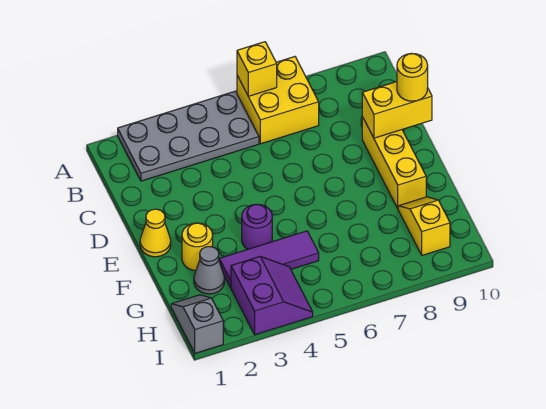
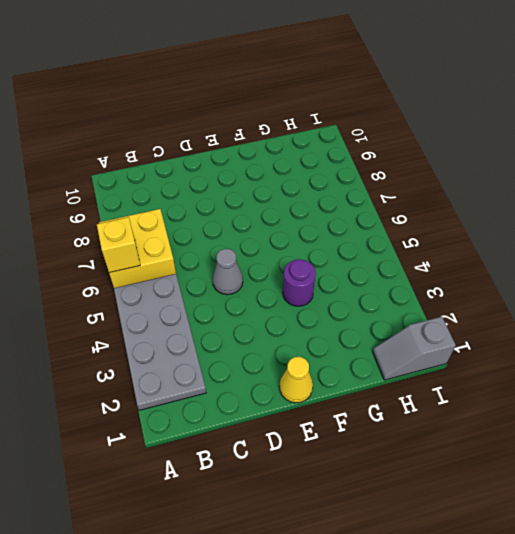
grey cone D5 level 1 -> grey cone G2 level 1
none -> yellow brick D9:F9 level 1
none -> yellow round brick F2 level 1
none -> purple tile G3:G5 level 1

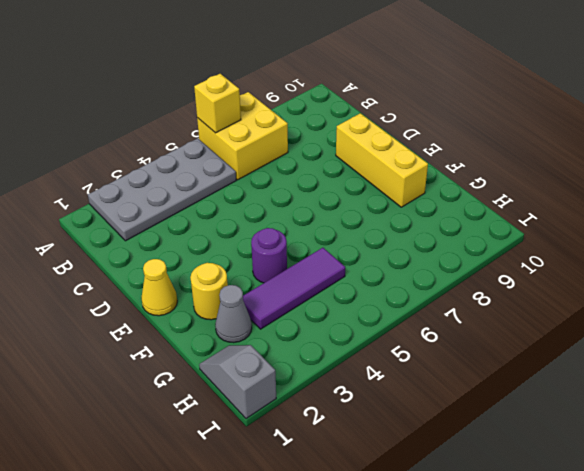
none -> yellow slope G9:H9 level 1 top H
none -> purple slope H3:I4 level 1 top 3
none -> yellow brick D9:D10 level 2

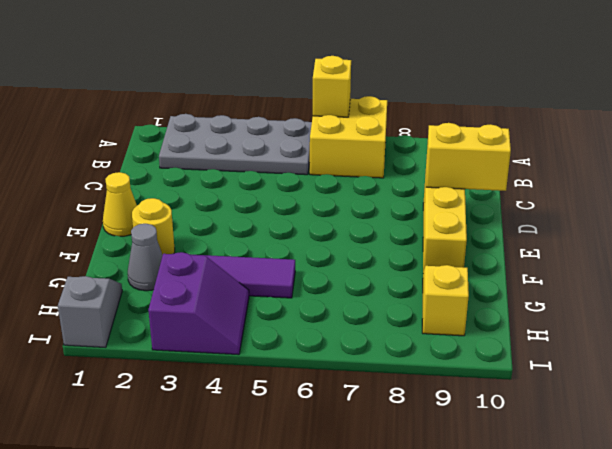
none -> purple round brick F4 level 1
none -> yellow round brick D10 level 3

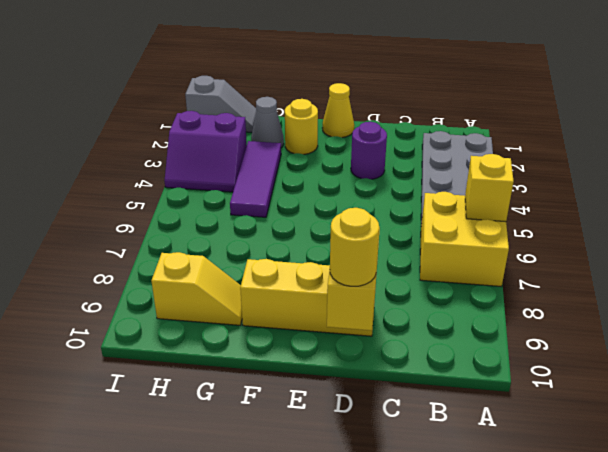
purple round brick D3 level 1 -> purple round brick F4 level 1

